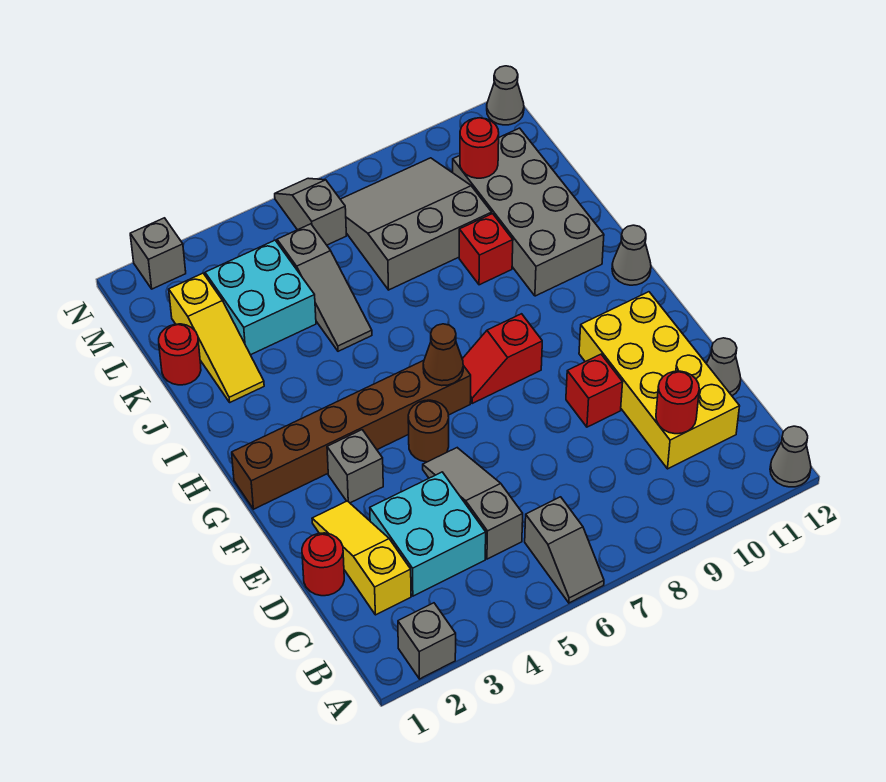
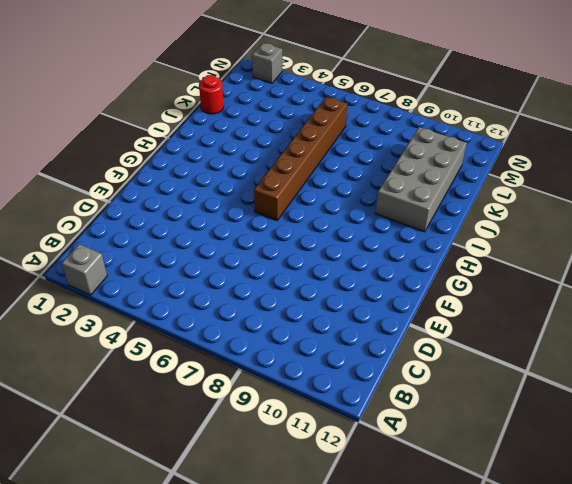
brown brick G6:L6 level 1 -> brown brick G1:G6 level 1
none -> grey slope A6:B6 level 1 top B
none -> grey cone A12 level 1
none -> yellow slope C2:E2 level 1 top C

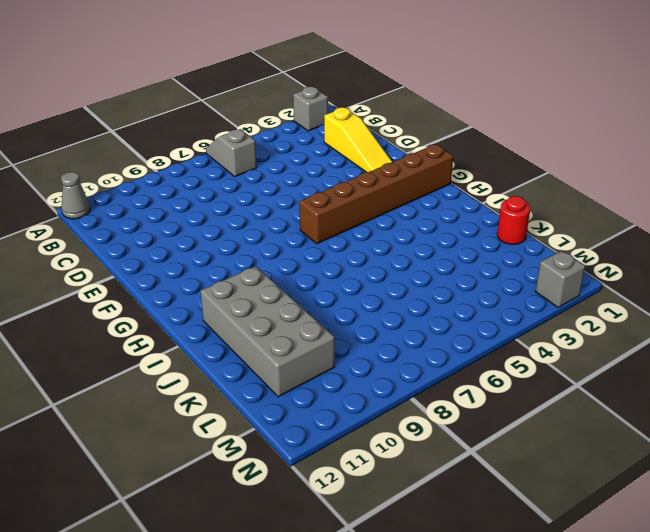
none -> cyan brick C3:D4 level 1
none -> grey slope C5:E5 level 1 top C
none -> yellow brick C10:F11 level 1

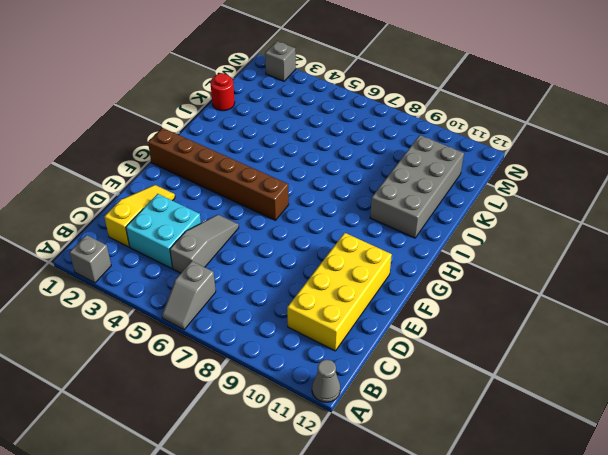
none -> red round brick D1 level 1
none -> grey cone D12 level 1
none -> red brick E9 level 1

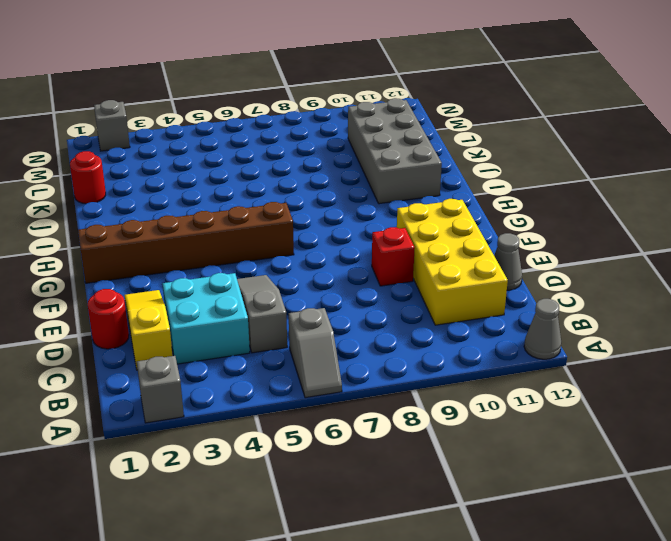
none -> grey brick F3 level 1
none -> brown round brick F5 level 1
none -> red slope G7:G8 level 1 top 8

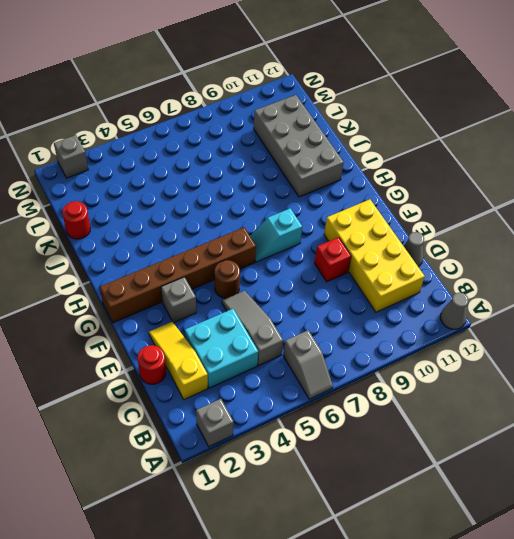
cyan slope G7:G8 level 1 top 8 -> red slope G7:G8 level 1 top 8
none -> grey cone H12 level 1
none -> yellow slope J2:L2 level 1 top L
none -> grey slope J5:L5 level 1 top L

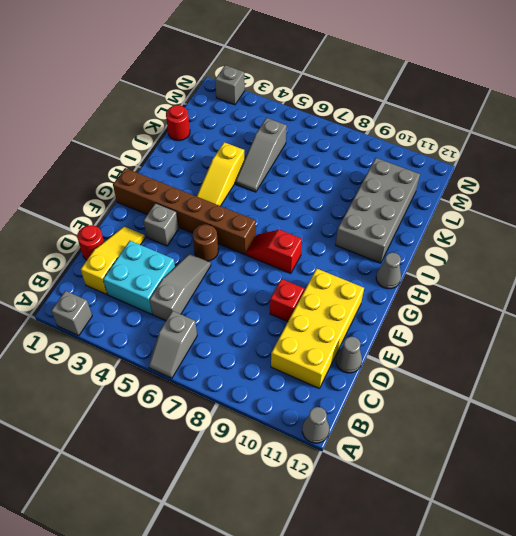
yellow slope H4:J4 level 1 top J -> yellow slope J2:L2 level 1 top L
none -> red brick J9 level 1
none -> cyan brick K3:L4 level 1
none -> grey slope K7:M9 level 1 top K

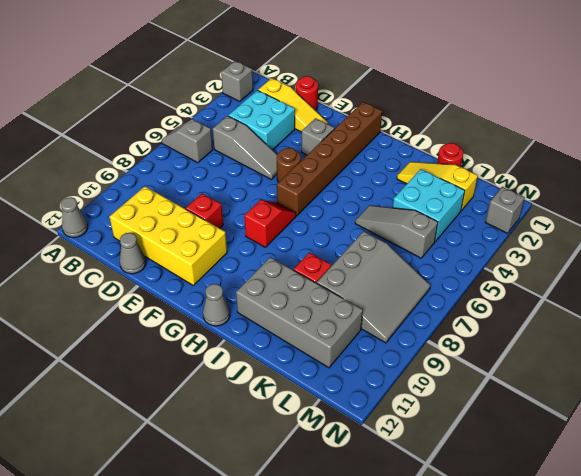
none -> grey slope M6:N6 level 1 top M
none -> grey cone N12 level 1
none -> red round brick C10 level 2

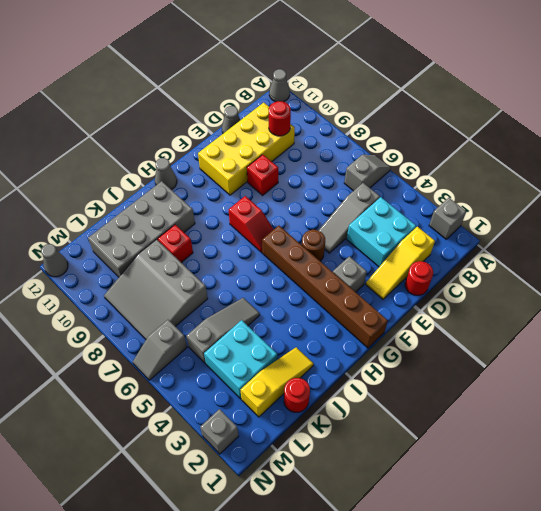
none -> brown cone G6 level 2
none -> red round brick L10 level 2

